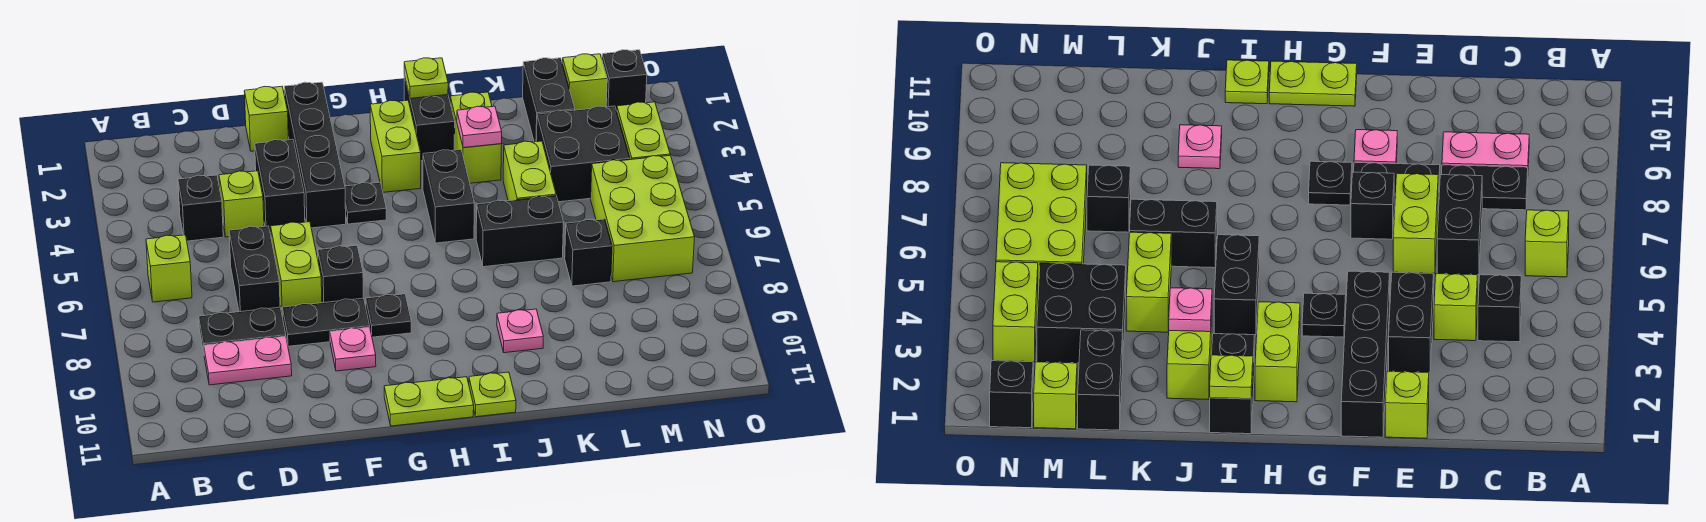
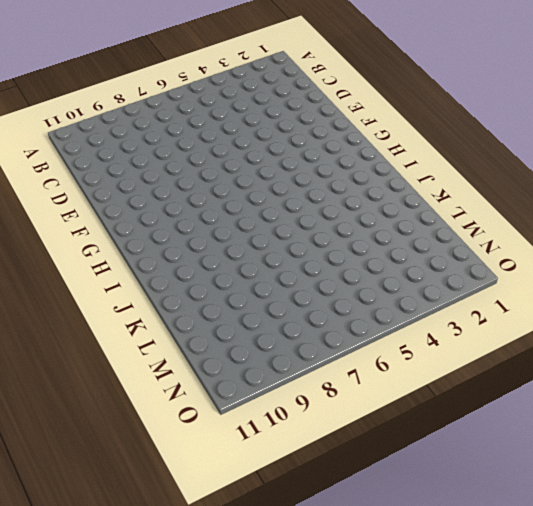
none -> lime brick B6 level 1
none -> black brick C4 level 1
none -> black plate C8:D8 level 1
none -> pink plate C9:D9 level 1

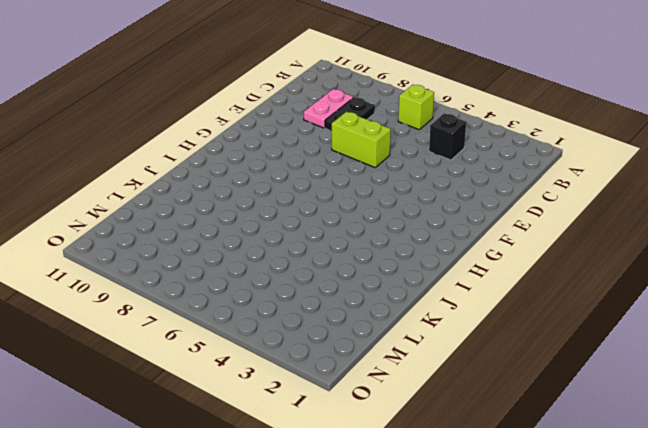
none -> lime brick D4 level 1
none -> black brick D6:D7 level 1
none -> lime brick E1 level 1
none -> black brick E3:E4 level 1

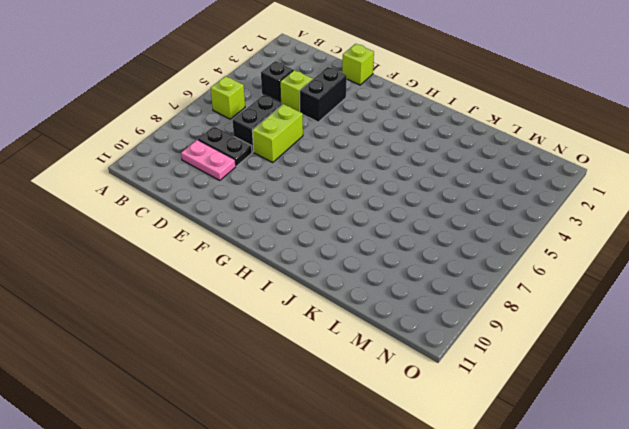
none -> black plate E8:F8 level 1
none -> black brick F1:F4 level 1
none -> black brick F7 level 1
none -> pink plate F9 level 1

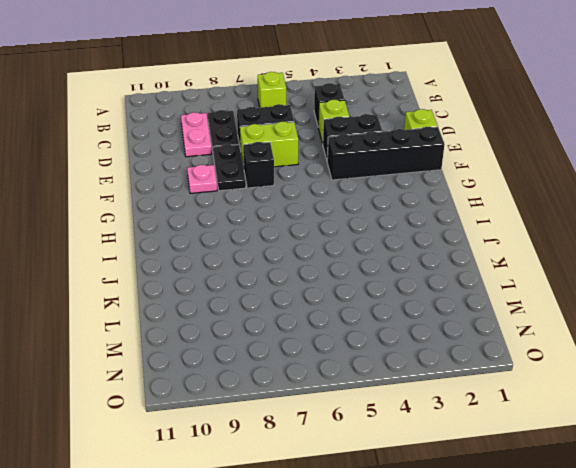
none -> black plate G4 level 1
none -> black plate G8 level 1
none -> lime plate G11:H11 level 1
none -> lime brick H2:H3 level 1

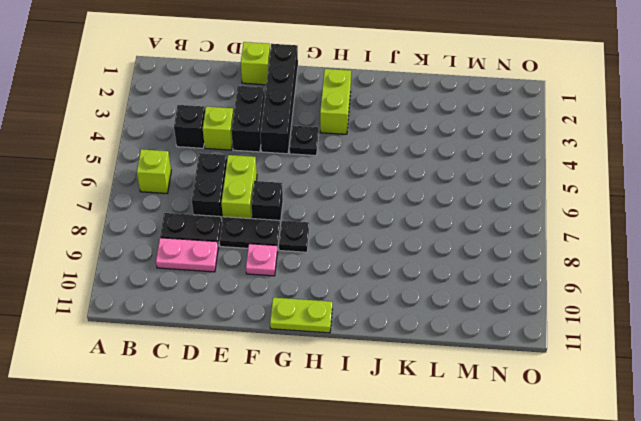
none -> black brick I1:I2 level 1
none -> black brick I4:I5 level 1
none -> lime plate I11 level 1
none -> lime brick J2:J3 level 1

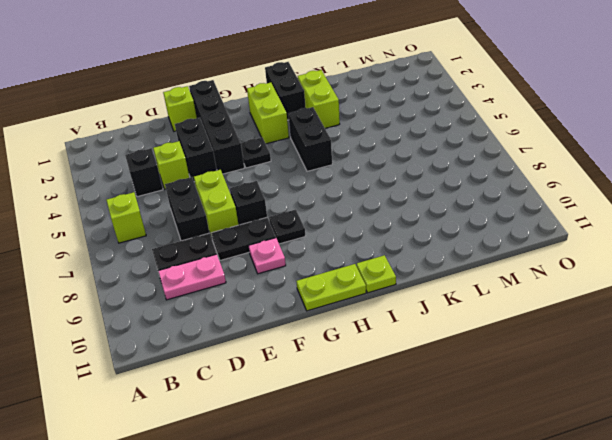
none -> black brick J6:K6 level 1
none -> pink plate J9 level 1
none -> lime brick K4:K5 level 1
none -> black brick L1:L2 level 1

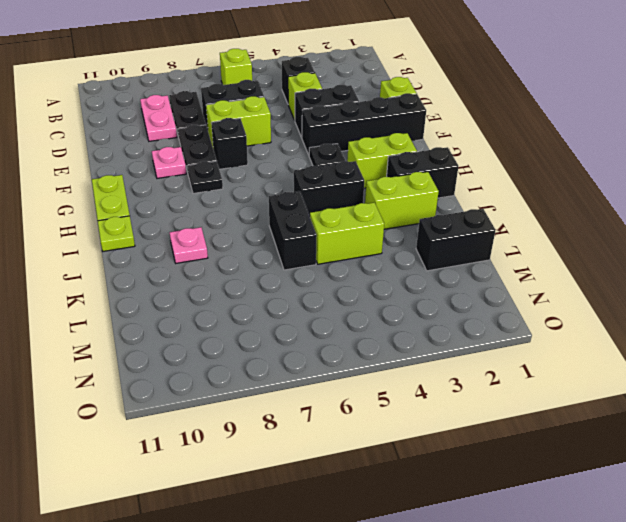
none -> black brick L3:M4 level 1
none -> black brick L7 level 1
none -> lime brick M1 level 1
none -> lime brick M5:N7 level 1

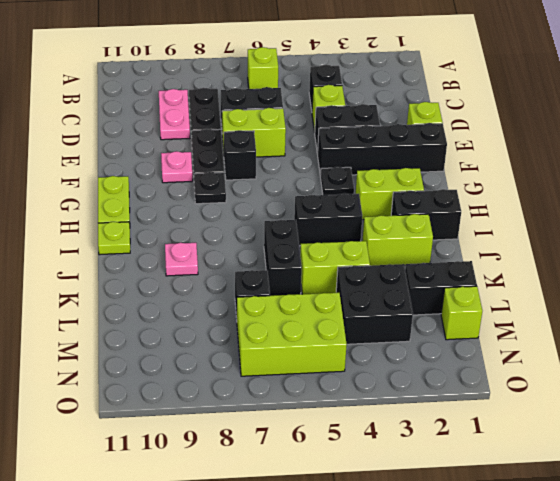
none -> black brick N1 level 1
none -> lime brick N3:N4 level 1
none -> lime plate I1 level 2
none -> pink plate J3 level 2

